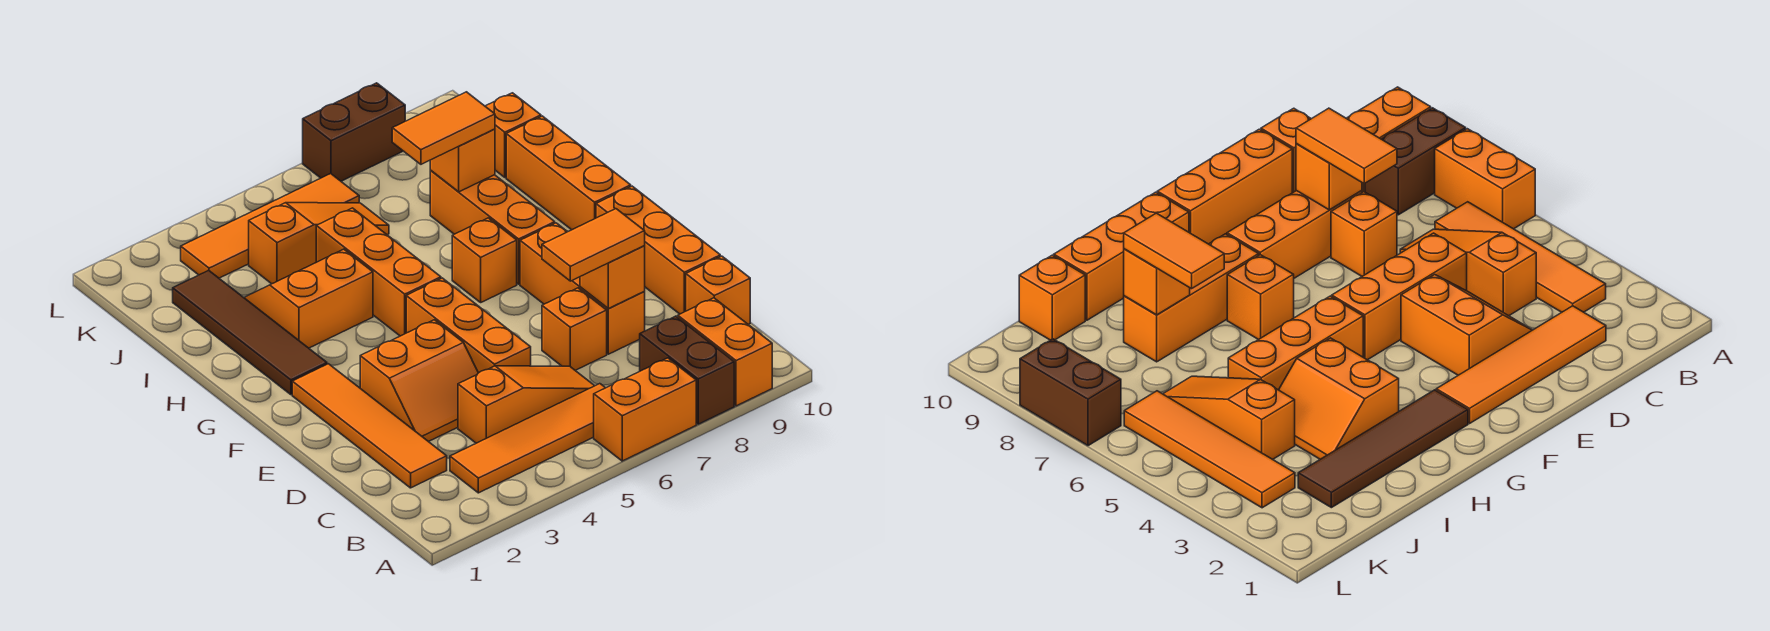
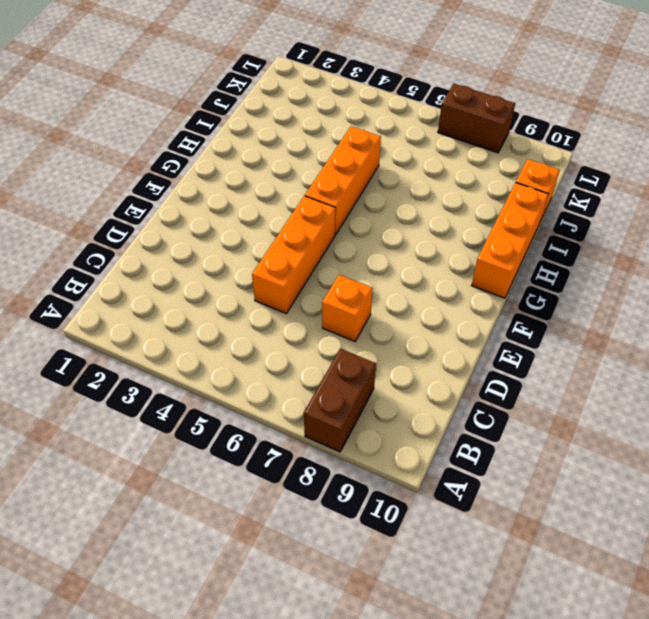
none -> orange brick A6:A7 level 1
none -> orange brick A9:B9 level 1
none -> orange tile B3:B6 level 1

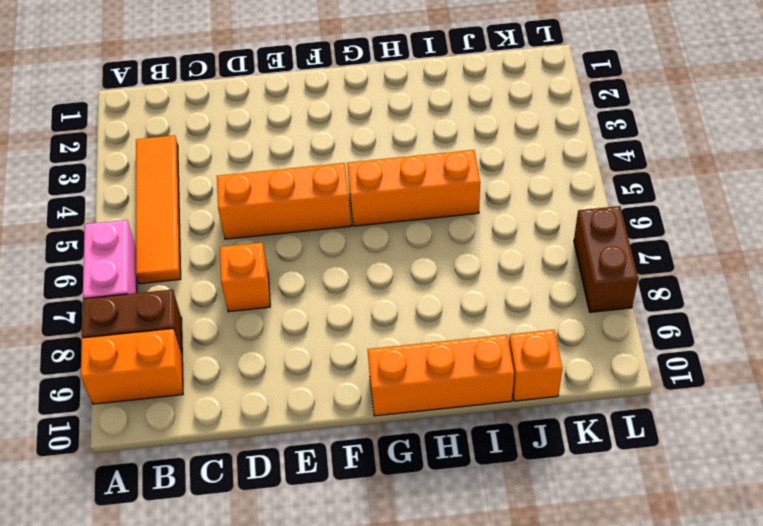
pink brick A6:A7 level 1 -> orange brick A6:A7 level 1
none -> orange tile C2:F2 level 1
none -> orange slope C4:C6 level 1 top 4
none -> orange brick C10 level 1

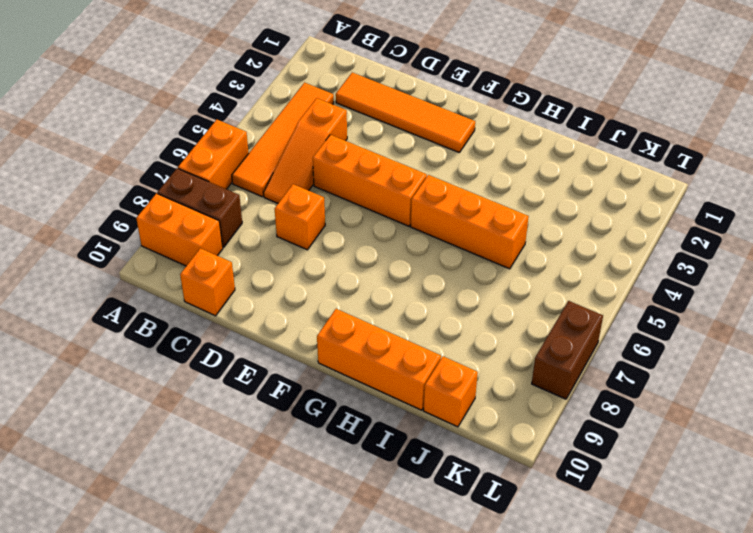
none -> orange slope D3:E4 level 1 top E
none -> orange brick D8:F8 level 1
none -> orange brick D10:F10 level 1

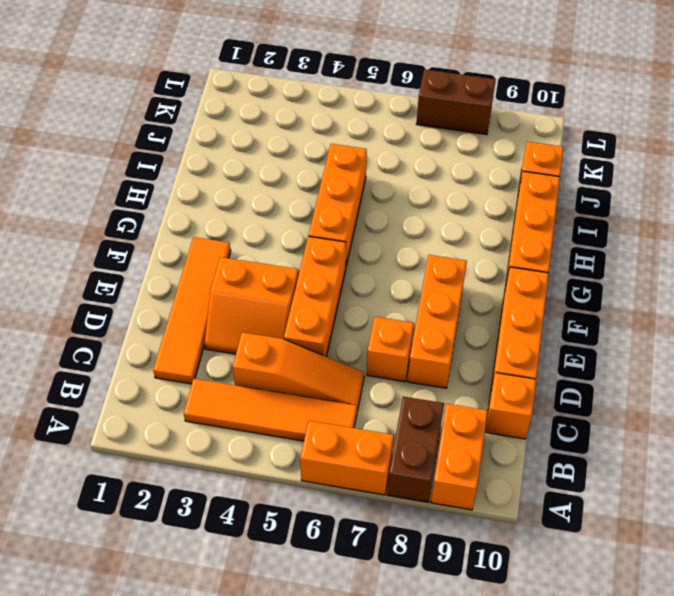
none -> brown tile G2:J2 level 1
none -> orange brick G7 level 1
none -> orange brick G8:I8 level 1

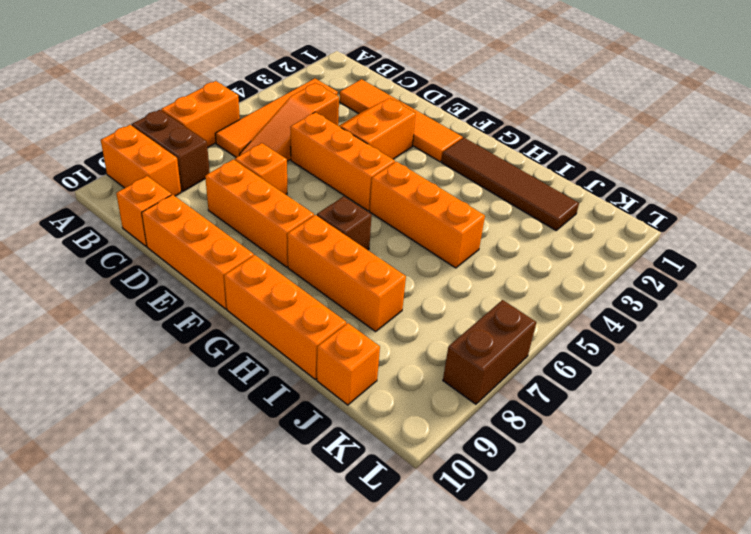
brown brick G7 level 1 -> orange brick G7 level 1
none -> orange slope H3:I4 level 1 top H
none -> orange slope J4:J6 level 1 top 4
none -> orange tile K3:K6 level 1

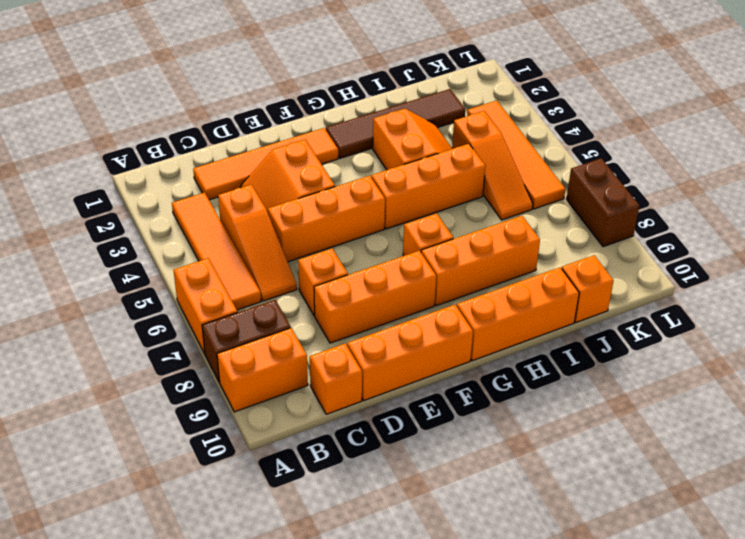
none -> orange brick D8 level 2
none -> orange brick I8 level 2
none -> orange tile D7:D8 level 3

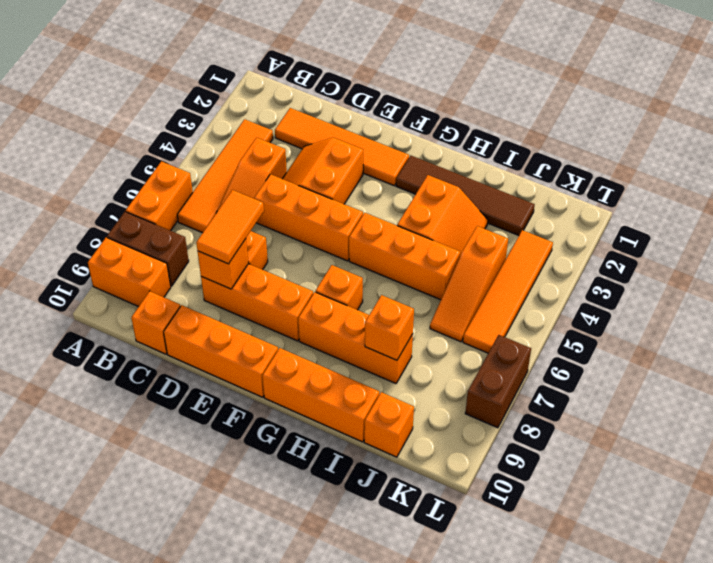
none -> orange tile I7:I8 level 3

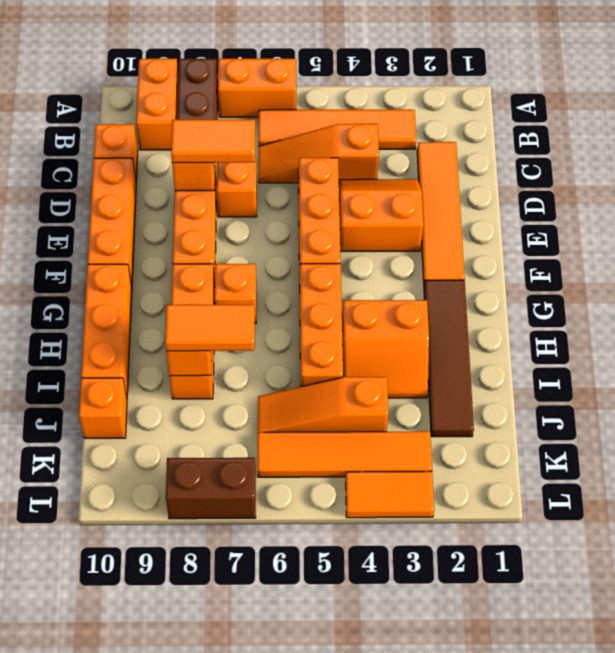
orange tile L3:L4 level 1 -> none

